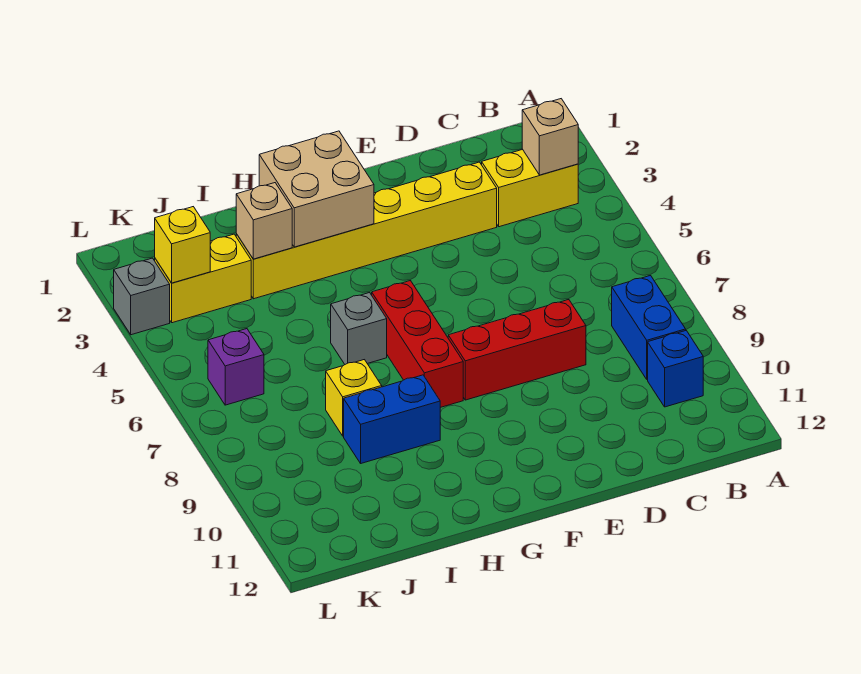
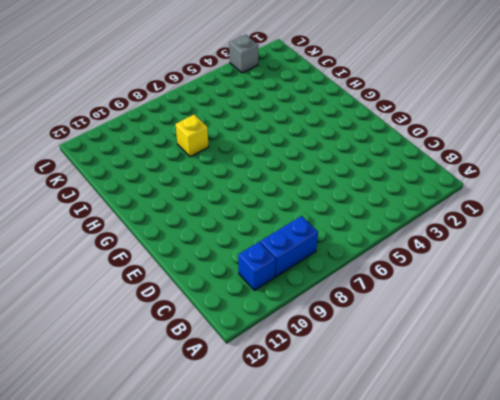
none -> yellow brick B3:C3 level 1
none -> yellow brick D3:I3 level 1
none -> red brick D8:F8 level 1

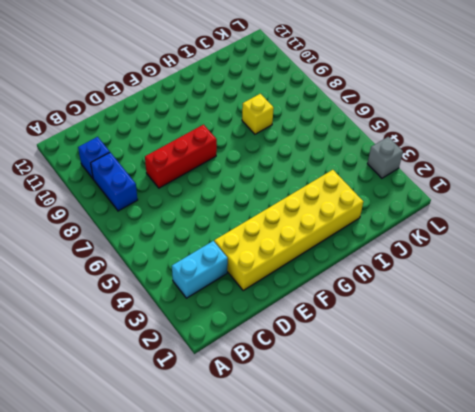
cyan brick B3:C3 level 1 -> yellow brick B3:C3 level 1
yellow brick D2:I3 level 1 -> yellow brick D3:I3 level 1
none -> red brick G6:G8 level 1
none -> grey brick H6 level 1
none -> blue brick H9:I9 level 1

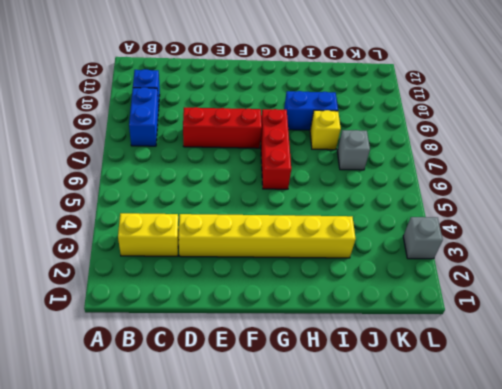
grey brick J7 level 1 -> grey brick H6 level 1
none -> yellow brick J3:K3 level 1
none -> purple brick K6 level 1
none -> tan brick B3 level 2

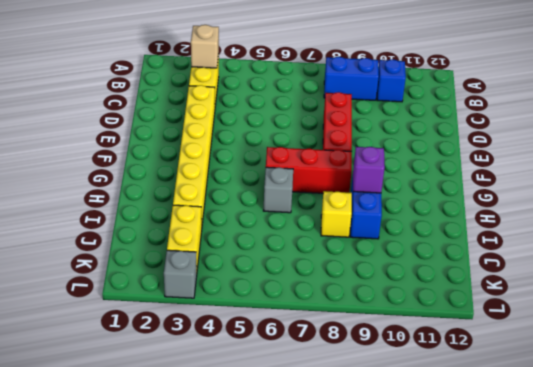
purple brick H9 level 2 -> purple brick K6 level 1
none -> tan brick G2:H3 level 2
none -> tan brick I3 level 2
none -> yellow brick K3 level 2

